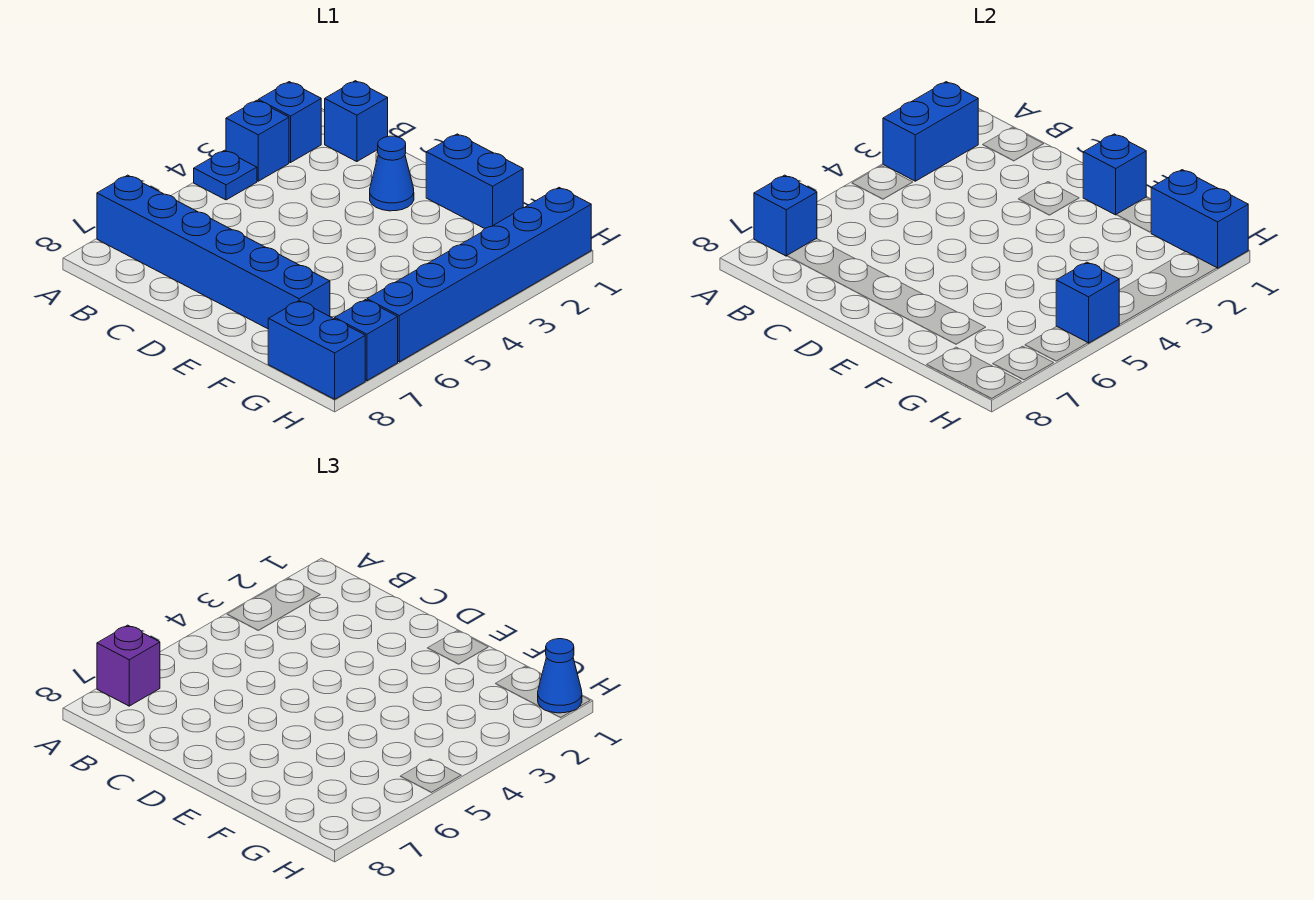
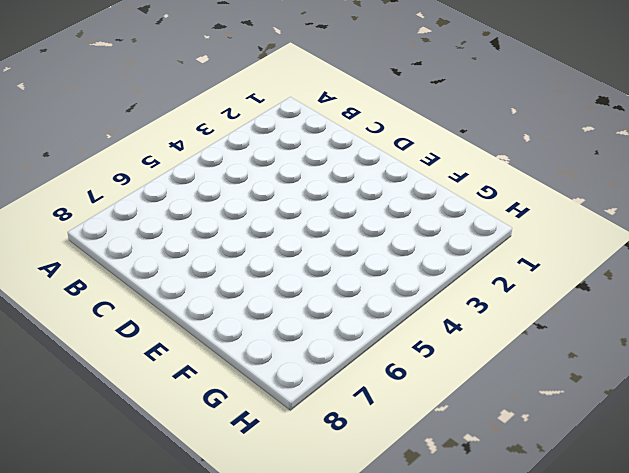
none -> blue brick A2 level 1
none -> blue brick A3 level 1
none -> blue plate A4 level 1

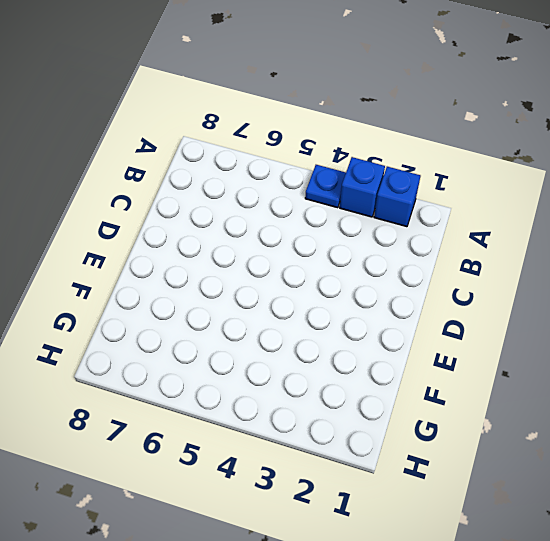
none -> blue brick A7:F7 level 1
none -> blue brick B1 level 1
none -> blue cone D2 level 1

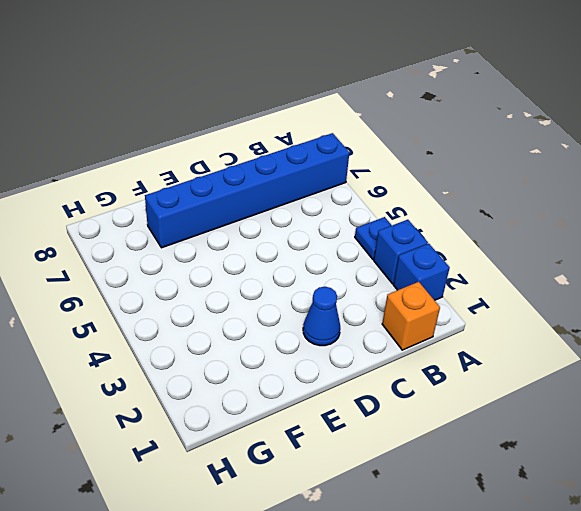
orange brick B1 level 1 -> blue brick B1 level 1
none -> blue brick E1:F1 level 1
none -> blue brick G8:H8 level 1
none -> blue brick H1:H6 level 1

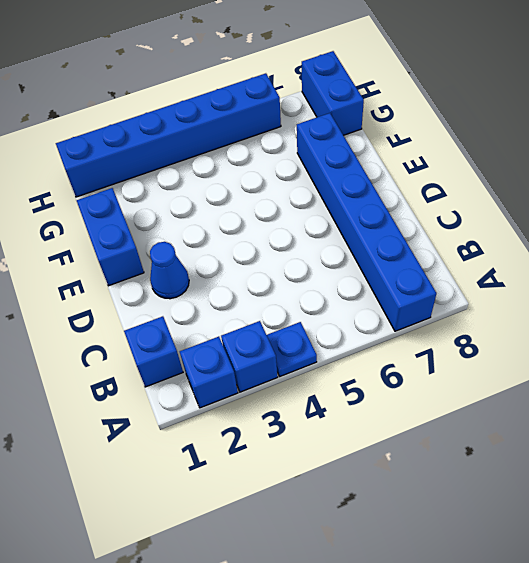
none -> blue brick H7 level 1
none -> blue brick A2:A3 level 2
none -> blue brick A7 level 2

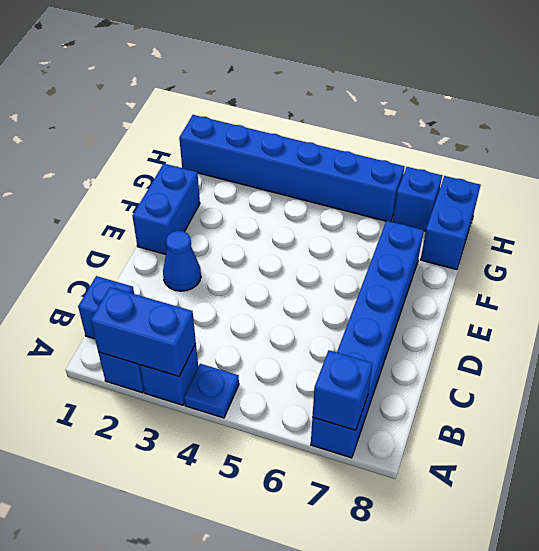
none -> blue brick E1 level 2
none -> blue brick G1:H1 level 2
none -> blue brick H5 level 2

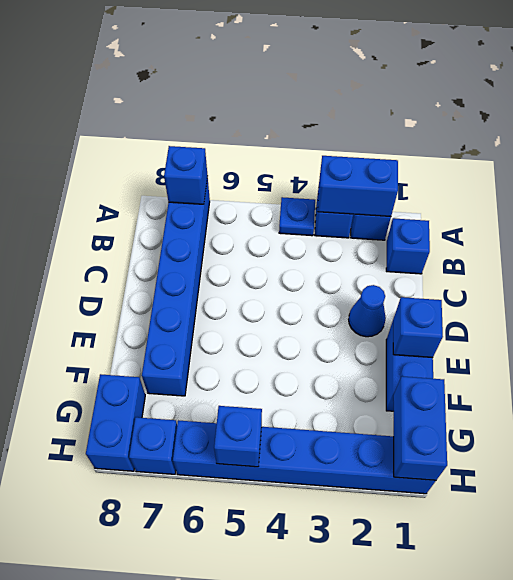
none -> purple brick A7 level 3
none -> blue cone H1 level 3

